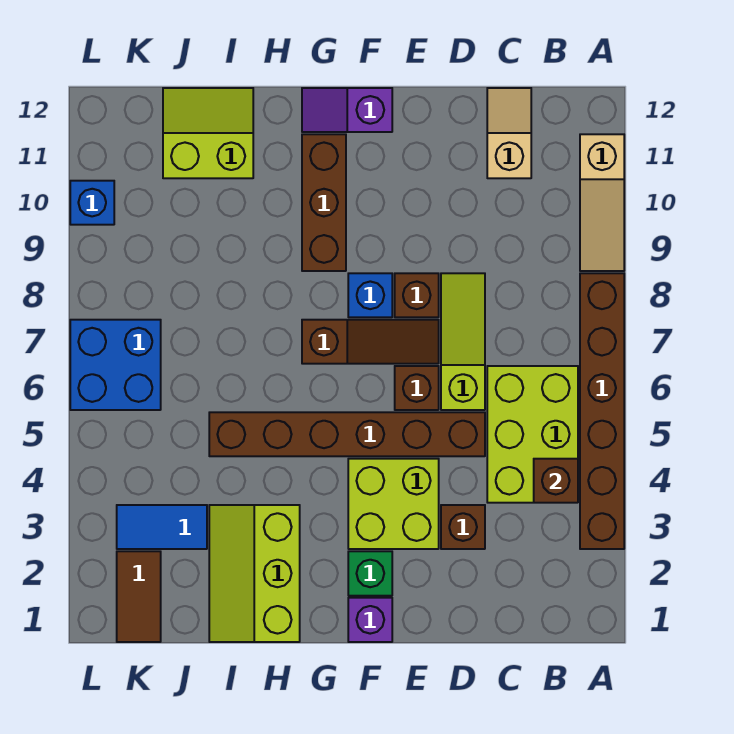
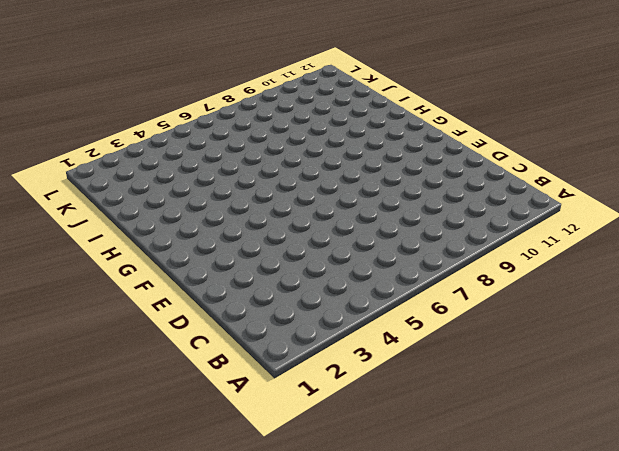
none -> brown brick A3:A8 level 1
none -> tan slope A9:A11 level 1 top 11
none -> lime brick B4:C6 level 1

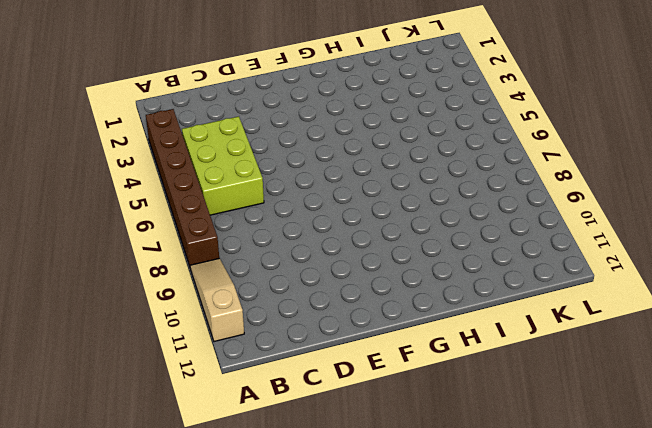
none -> tan slope C11:C12 level 1 top 11
none -> brown brick D3 level 1
none -> brown brick D5:I5 level 1

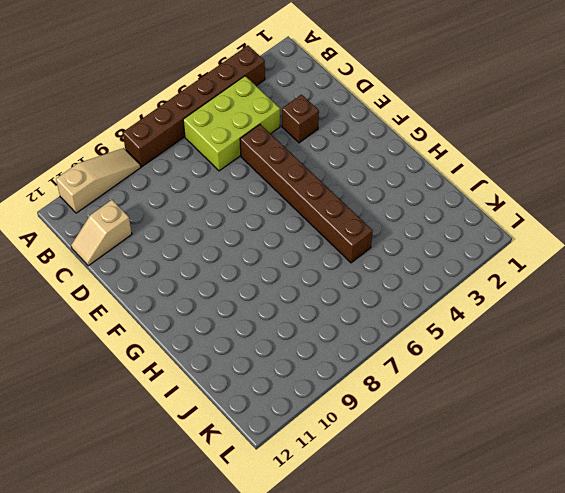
none -> lime slope D6:D8 level 1 top 6
none -> lime brick E3:F4 level 1
none -> brown brick E6 level 1

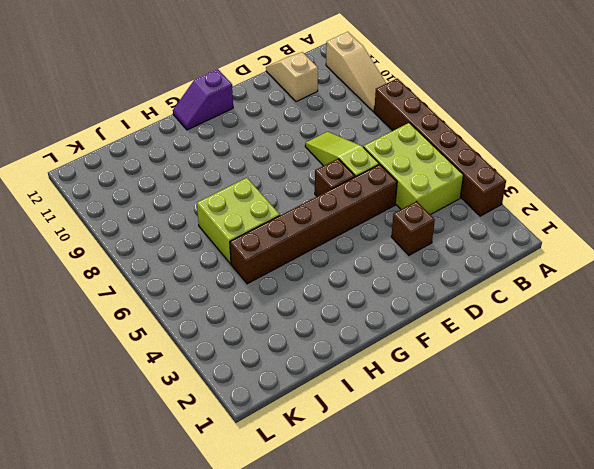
lime brick H6:I7 level 1 -> lime brick E3:F4 level 1
none -> brown slope E7:G7 level 1 top G
none -> brown brick E8 level 1
none -> purple brick F1 level 1

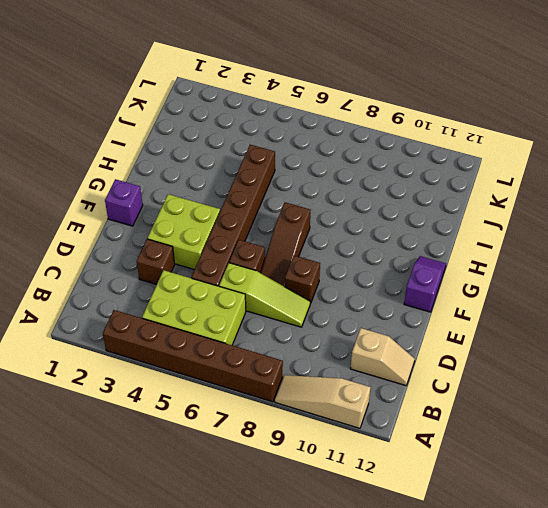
none -> green brick F2 level 1
none -> blue brick F8 level 1
none -> brown brick G9:G11 level 1

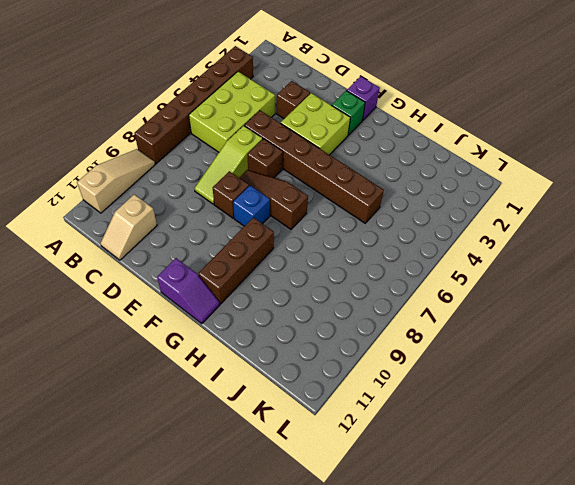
none -> lime slope H1:I3 level 1 top H
none -> lime slope I11:J12 level 1 top 11
none -> blue tile J3:K3 level 1

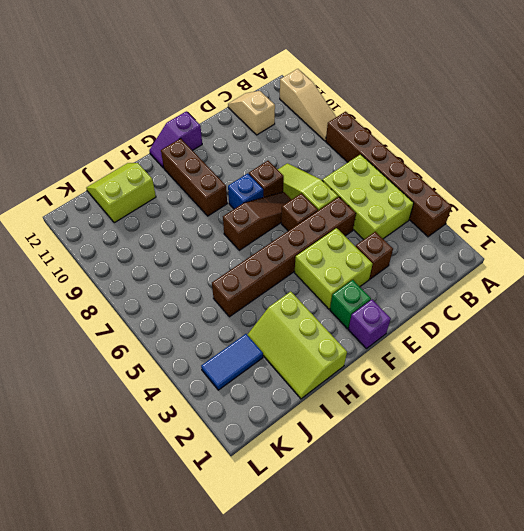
none -> brown tile K1:K2 level 1
none -> blue brick K6:L7 level 1
none -> blue brick L10 level 1

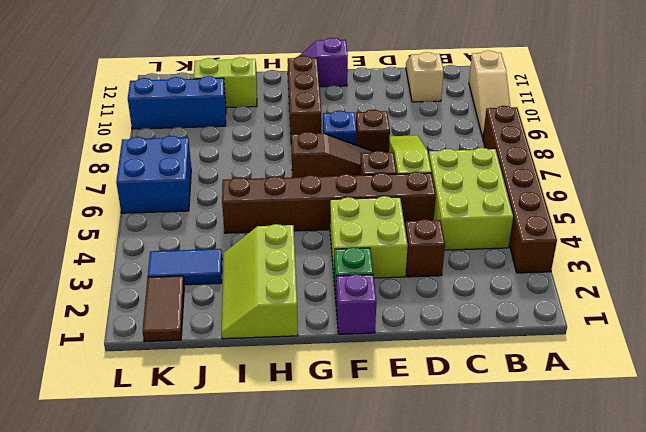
blue brick J10:L10 level 1 -> blue brick L10 level 1
none -> brown brick B4 level 2

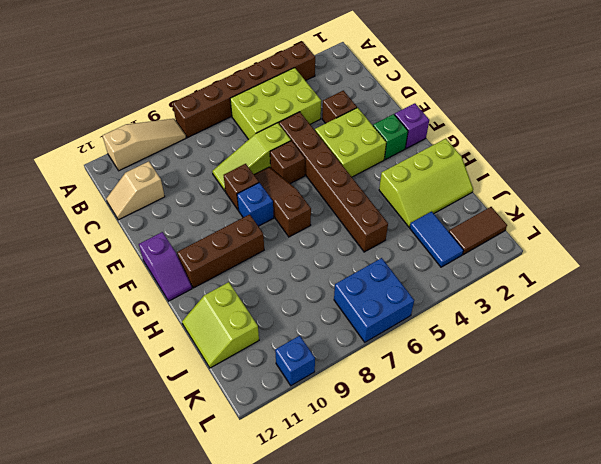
none -> brown brick B4 level 2

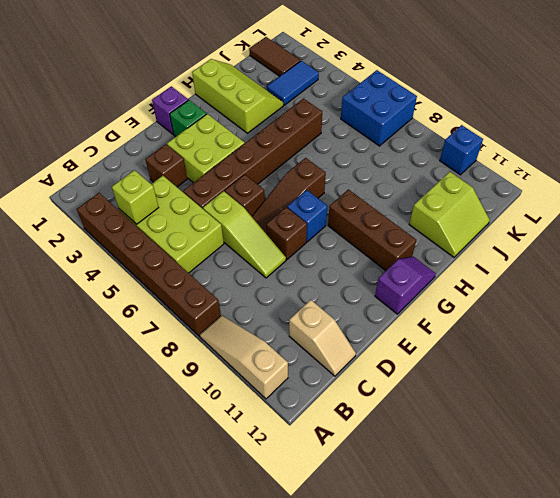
lime brick B4 level 2 -> brown brick B4 level 2

